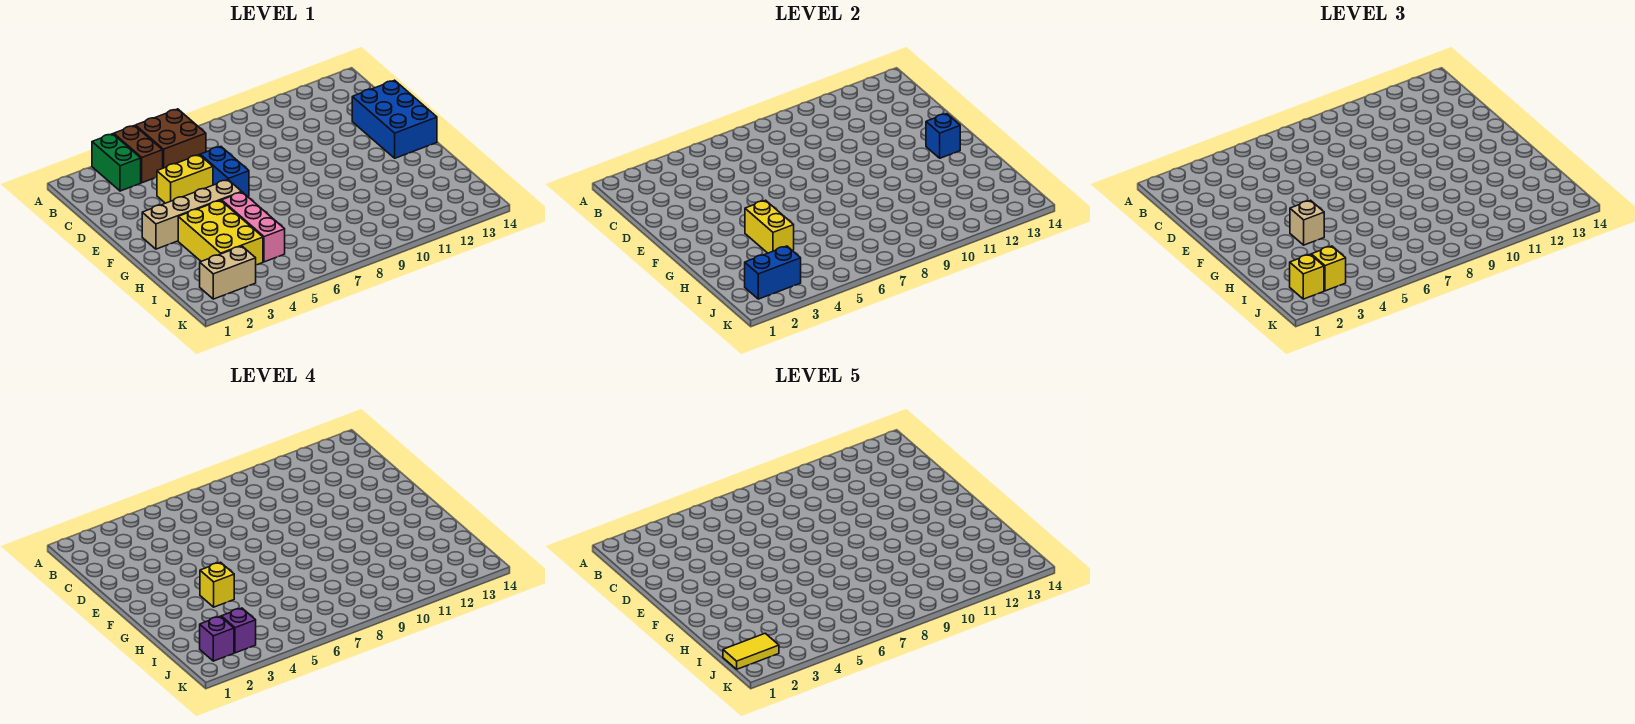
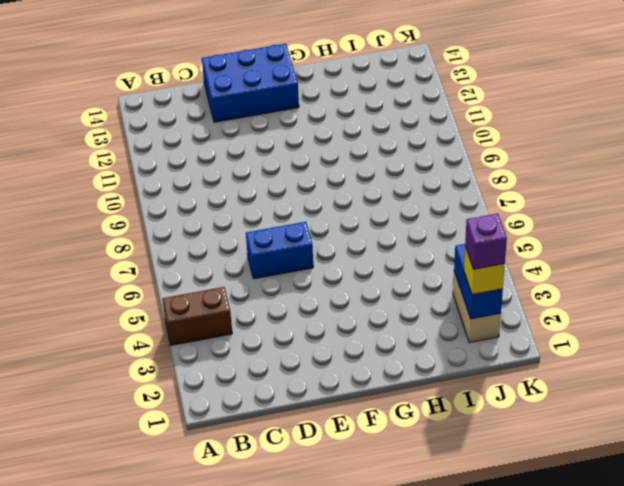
none -> green brick A3:B3 level 1
none -> brown brick A5:B6 level 1
none -> yellow brick D4:D5 level 1

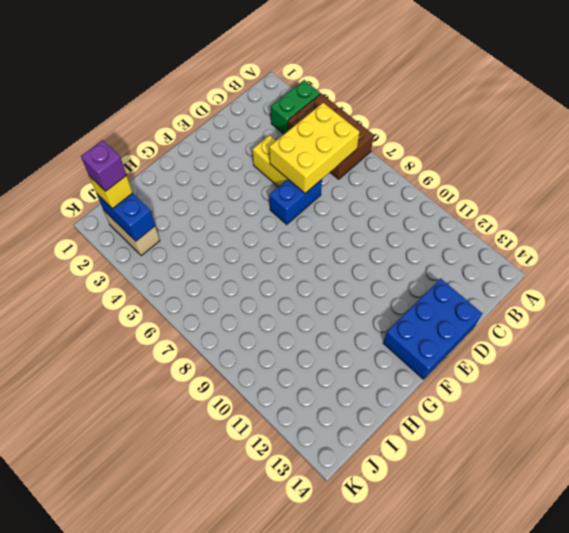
yellow brick B5:D6 level 2 -> yellow brick G3:I4 level 1
none -> tan brick F2:F5 level 1
none -> pink brick G5:I5 level 1
none -> blue brick F13 level 2

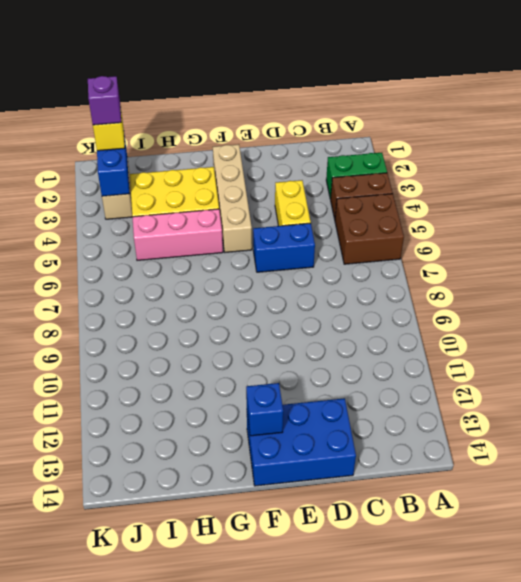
none -> yellow brick G4:H4 level 2
none -> tan brick G4 level 3
none -> yellow brick J3 level 3

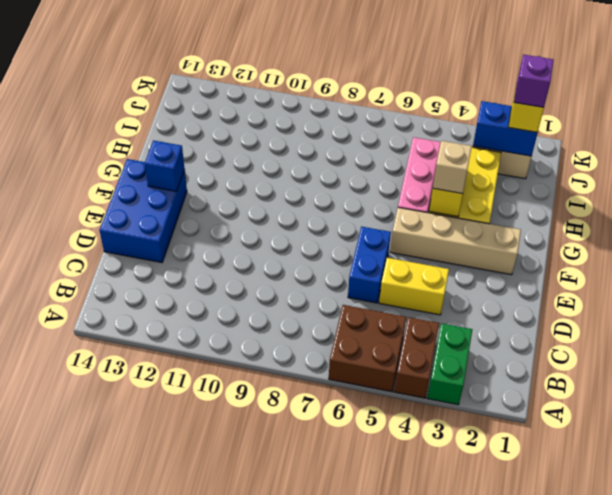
none -> yellow brick J3 level 3
none -> yellow brick G4 level 4
none -> purple brick J3 level 4

